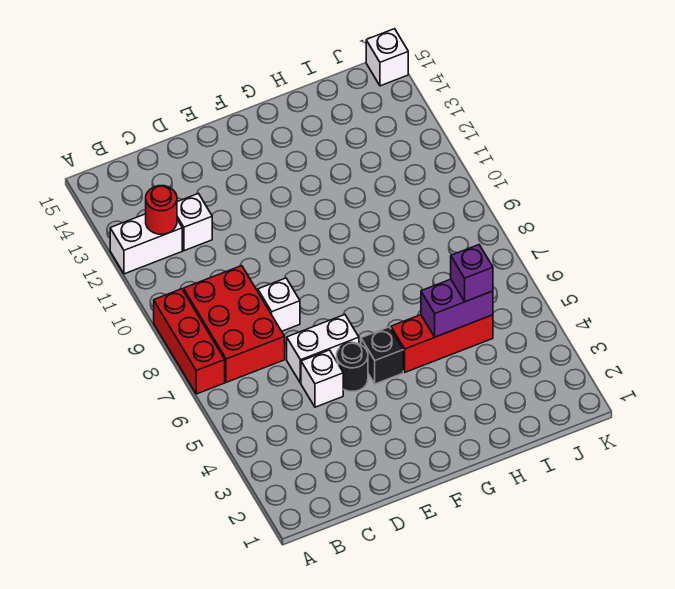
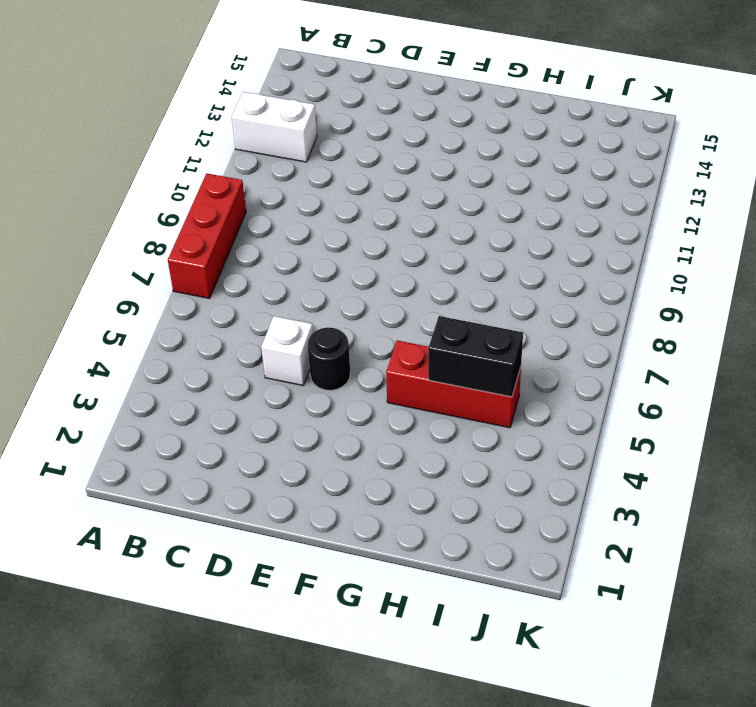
black brick H5:I5 level 2 -> purple brick H5:I5 level 2
none -> red brick B7:C9 level 1
none -> white brick C12 level 1
none -> white brick D6:E6 level 1

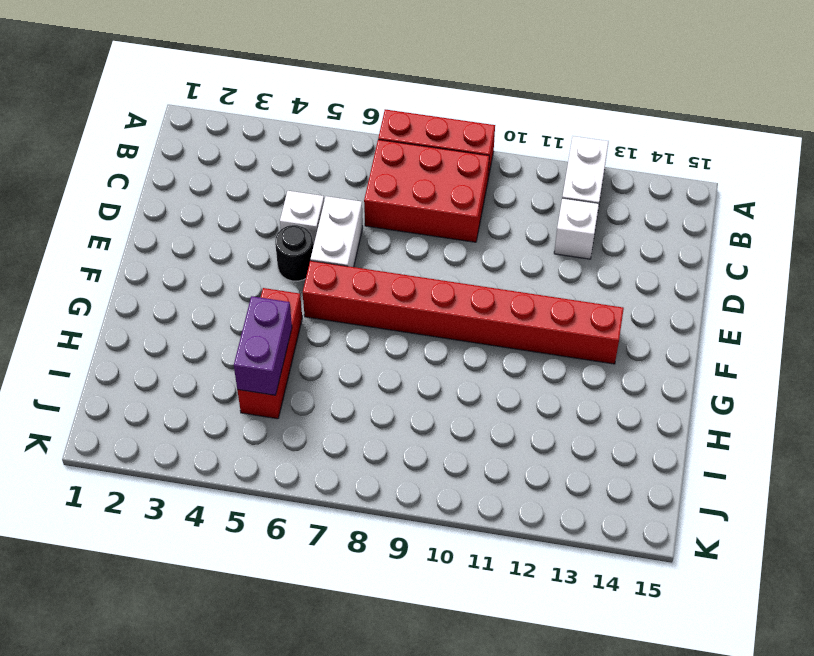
red brick F6:F13 level 1 -> none
none -> white brick D8 level 1
none -> black brick F5 level 1
none -> white brick K15 level 1

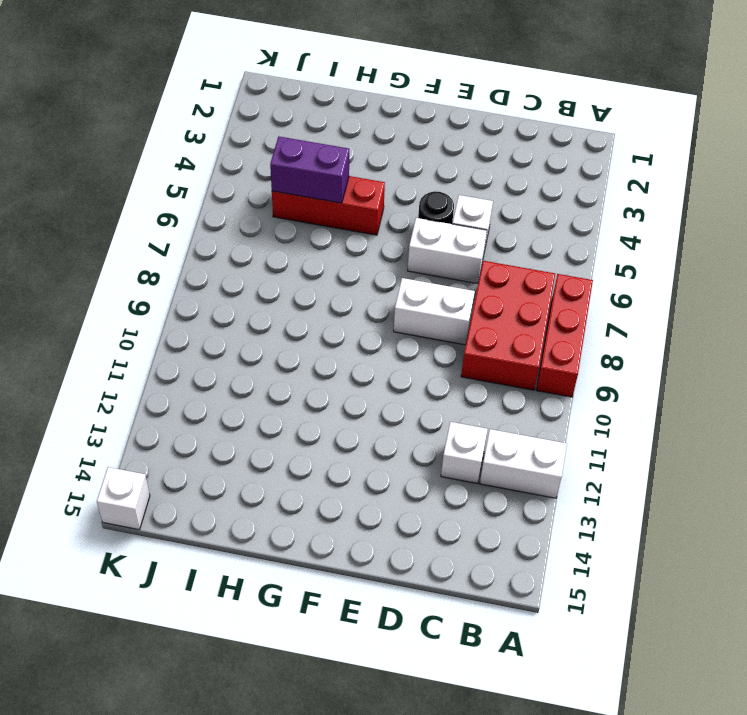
white brick D8:E8 level 1 -> white brick D8 level 1
none -> black brick F5 level 1
none -> red round brick B12 level 2
none -> purple brick I5 level 3

